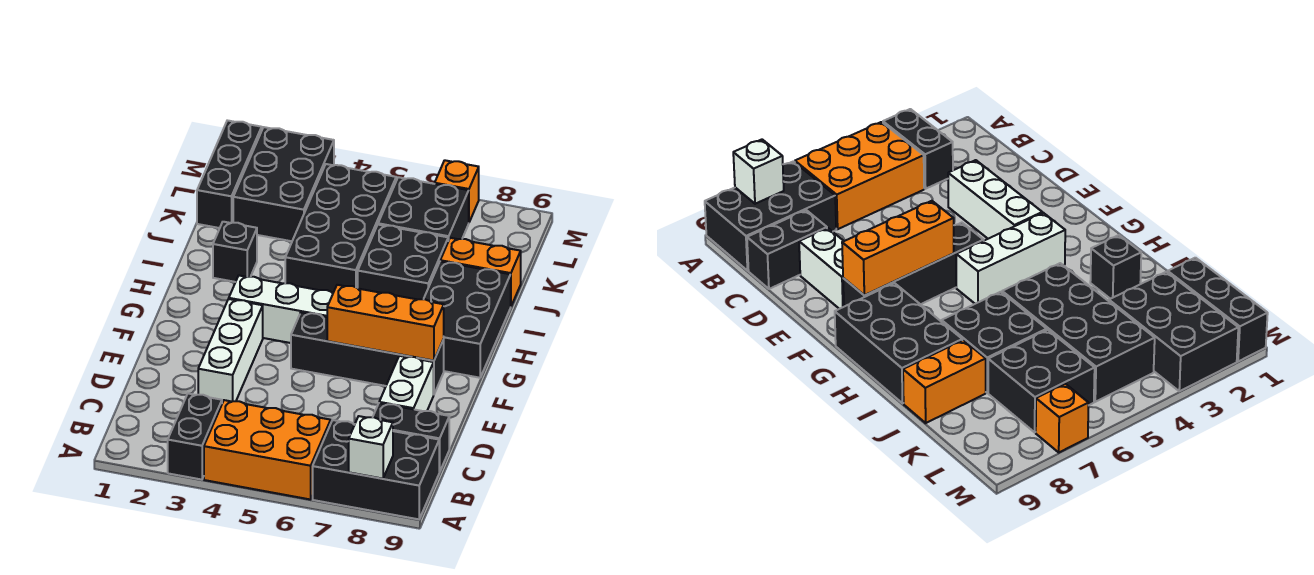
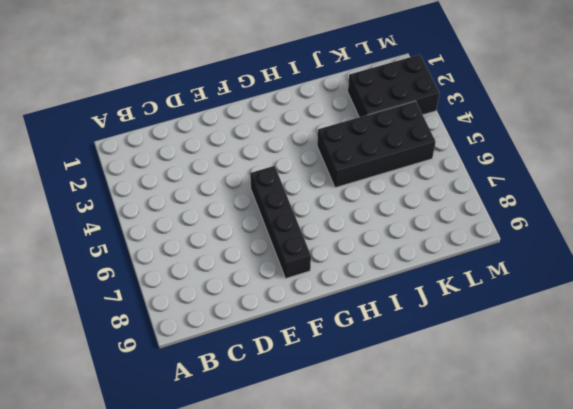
none -> black brick A3:B3 level 1
none -> orange brick A4:B6 level 1
none -> black brick A7:B9 level 1

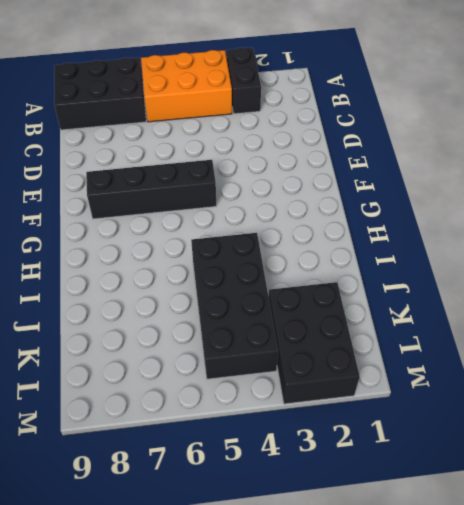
none -> black brick C8:C9 level 1
none -> white brick D3:F3 level 1
none -> white brick D8:E8 level 1

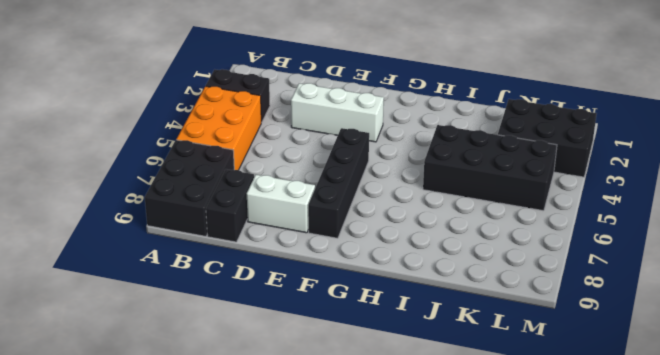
none -> white brick G3:G5 level 1
none -> black brick G8:I9 level 1
none -> black brick I2 level 1

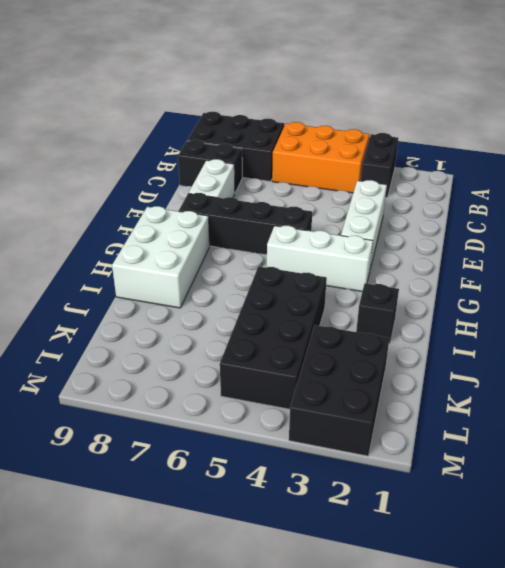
white brick G8:I9 level 1 -> black brick G8:I9 level 1
none -> black brick I6:J7 level 1
none -> orange brick J8:J9 level 1
none -> black brick K1:M1 level 1

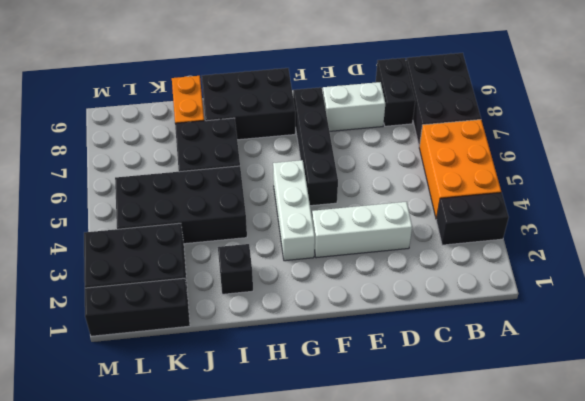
none -> black brick K6:L7 level 1
none -> orange brick M7 level 1
none -> white brick A8 level 2

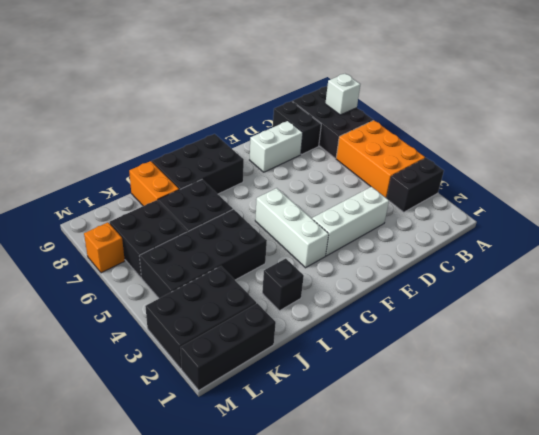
none -> black brick F5:F8 level 1
none -> orange brick F6:F8 level 2

